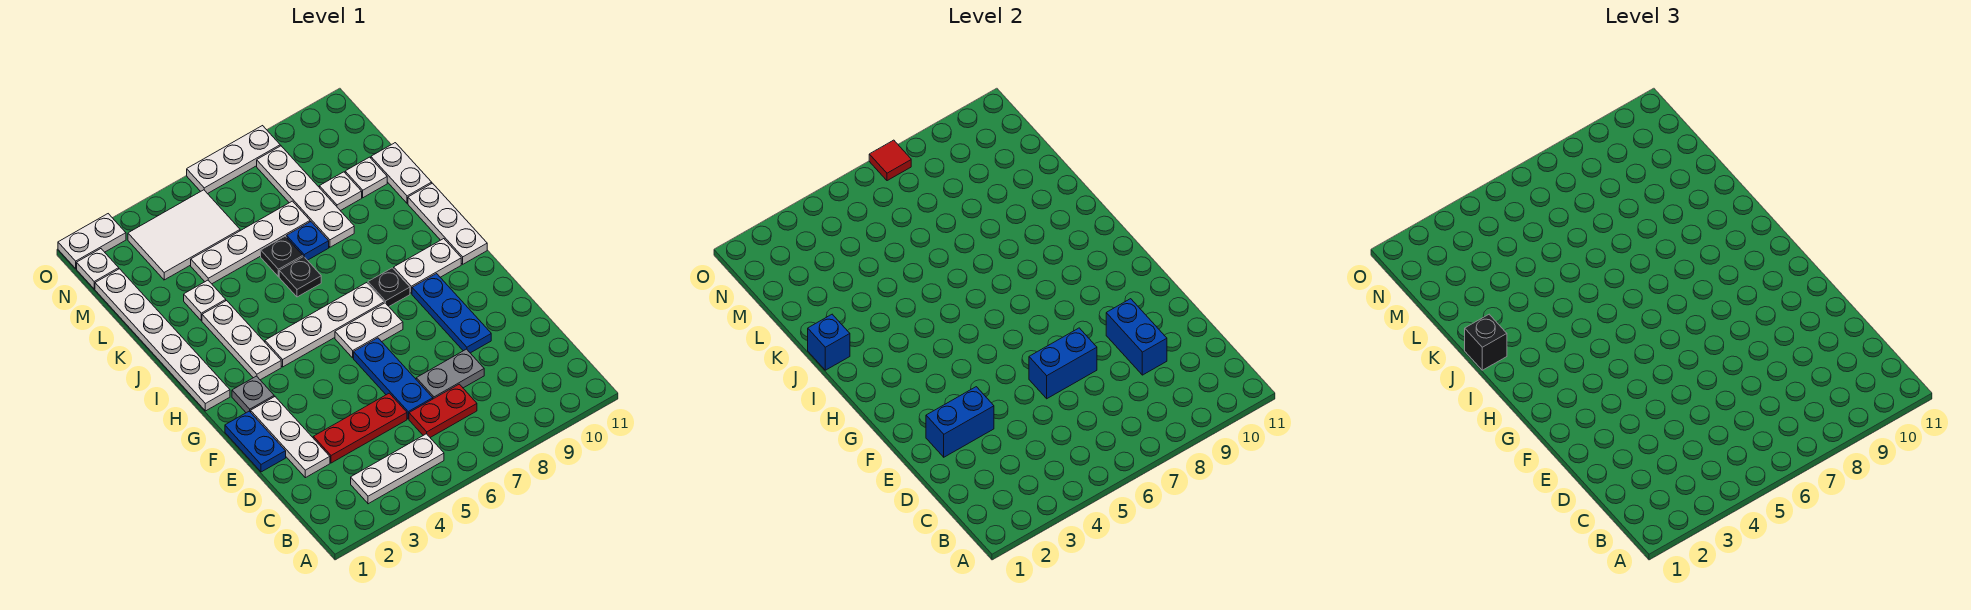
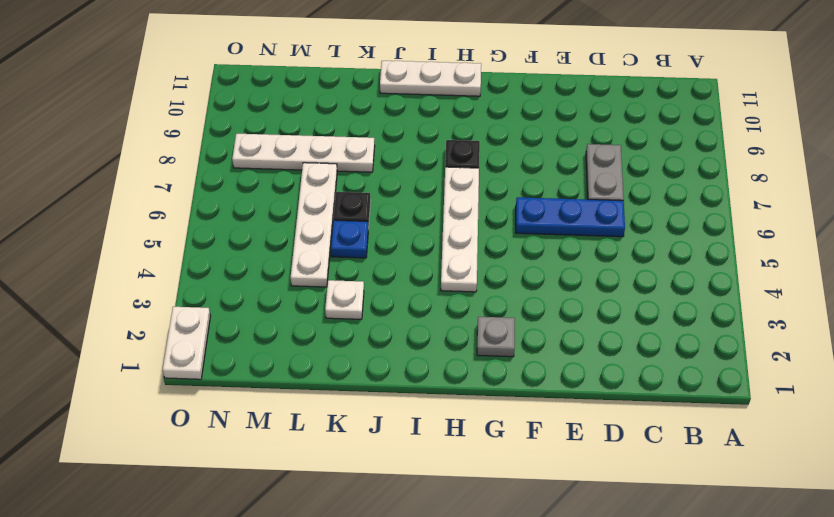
blue plate K5 level 1 -> blue plate K7 level 1
none -> white plate B3:B5 level 1
none -> red plate C6:C7 level 1
none -> white plate D2:F2 level 1
none -> red plate D3:D5 level 1

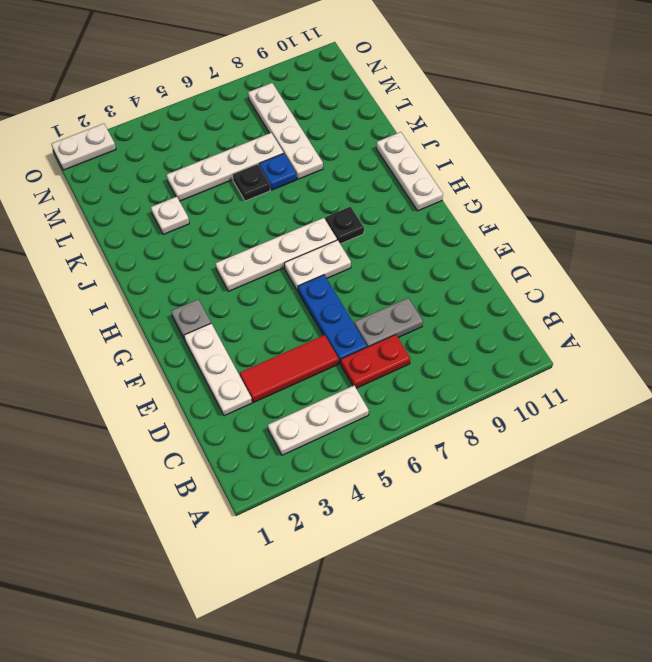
red tile D3:D5 level 1 -> red plate D3:D5 level 1
none -> blue plate E1:F1 level 1
none -> blue plate E9:G9 level 1
none -> white plate H1:M1 level 1
none -> white plate H3:J3 level 1

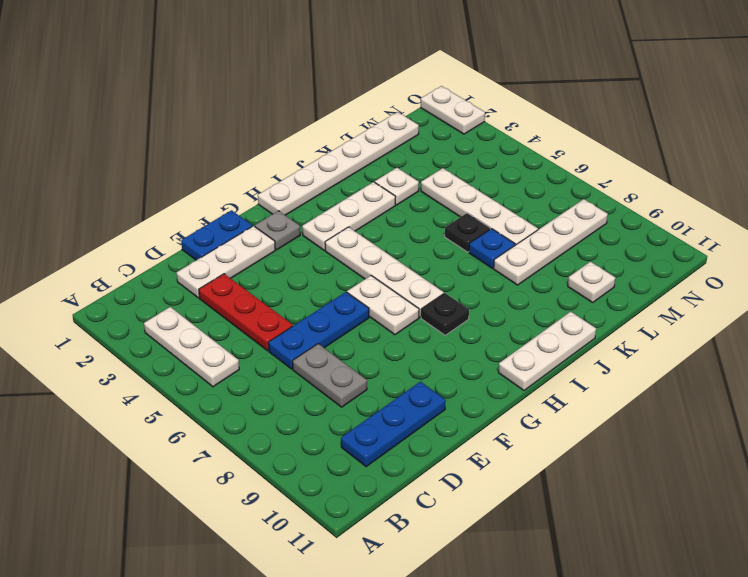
blue plate C10:E10 level 1 -> blue plate E9:G9 level 1
none -> red plate C6:C7 level 1
none -> white plate H9:H10 level 1
none -> black plate J6 level 1
none -> white plate K11:L11 level 1

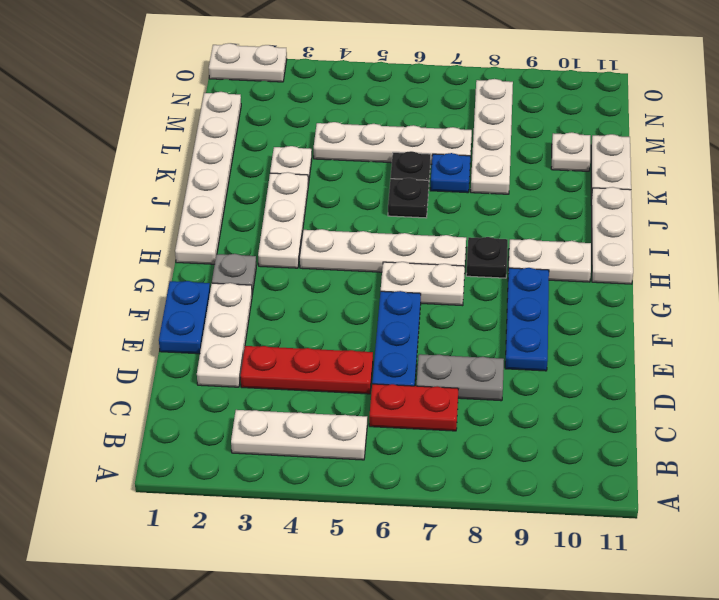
none -> white plate L9 level 1
none -> white tile M3:N5 level 1
none -> white plate N1 level 1
none -> white plate O6:O8 level 1

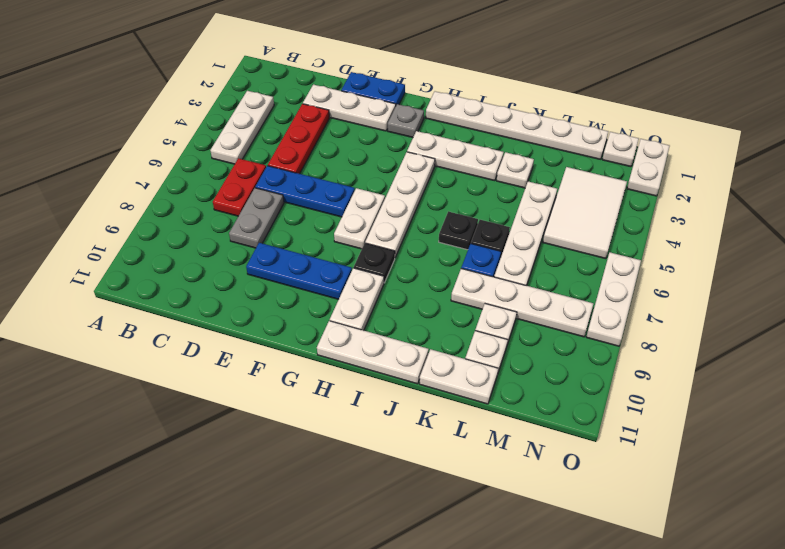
none -> blue brick D9:E9 level 2
none -> blue brick E2:E3 level 2
none -> blue brick E6:E7 level 2
none -> blue brick J1 level 2

